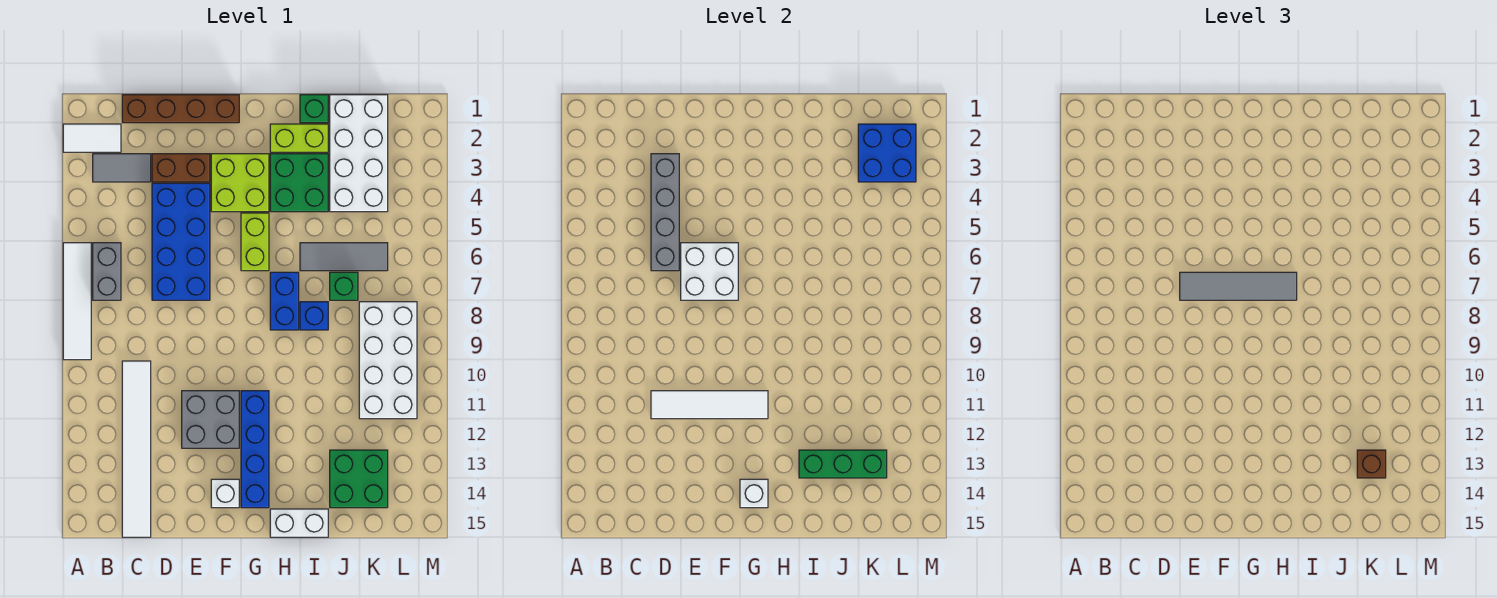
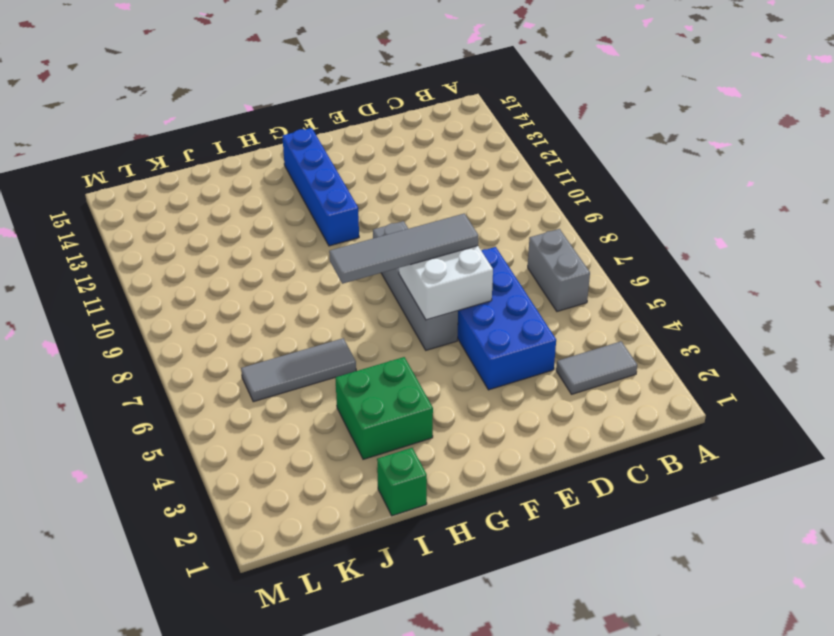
grey brick F6:F9 level 1 -> grey brick D3:D6 level 2
none -> white tile A2:B2 level 1
none -> white tile A6:A9 level 1
none -> brown brick C1:F1 level 1
none -> white tile C10:C15 level 1

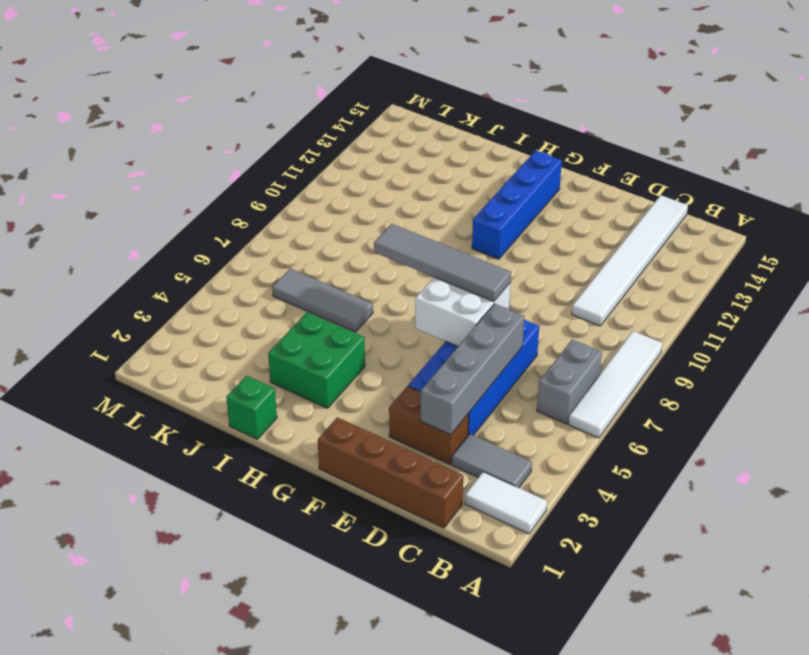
none -> grey brick E11:F12 level 1
none -> lime brick F3:G4 level 1
none -> white brick F14 level 1
none -> lime brick G5:G6 level 1

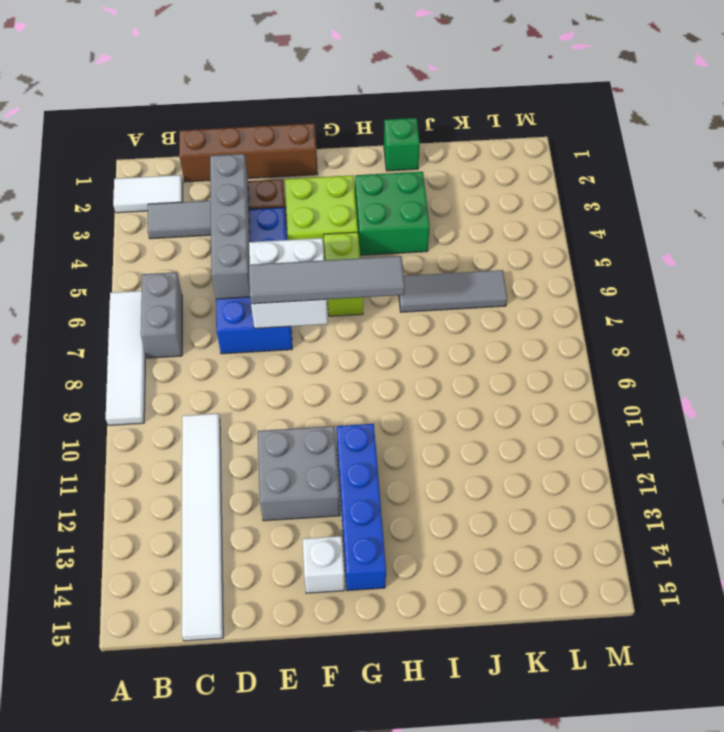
none -> lime brick H2:I2 level 1
none -> blue brick H7:H8 level 1
none -> white brick H15:I15 level 1
none -> blue brick I8 level 1

